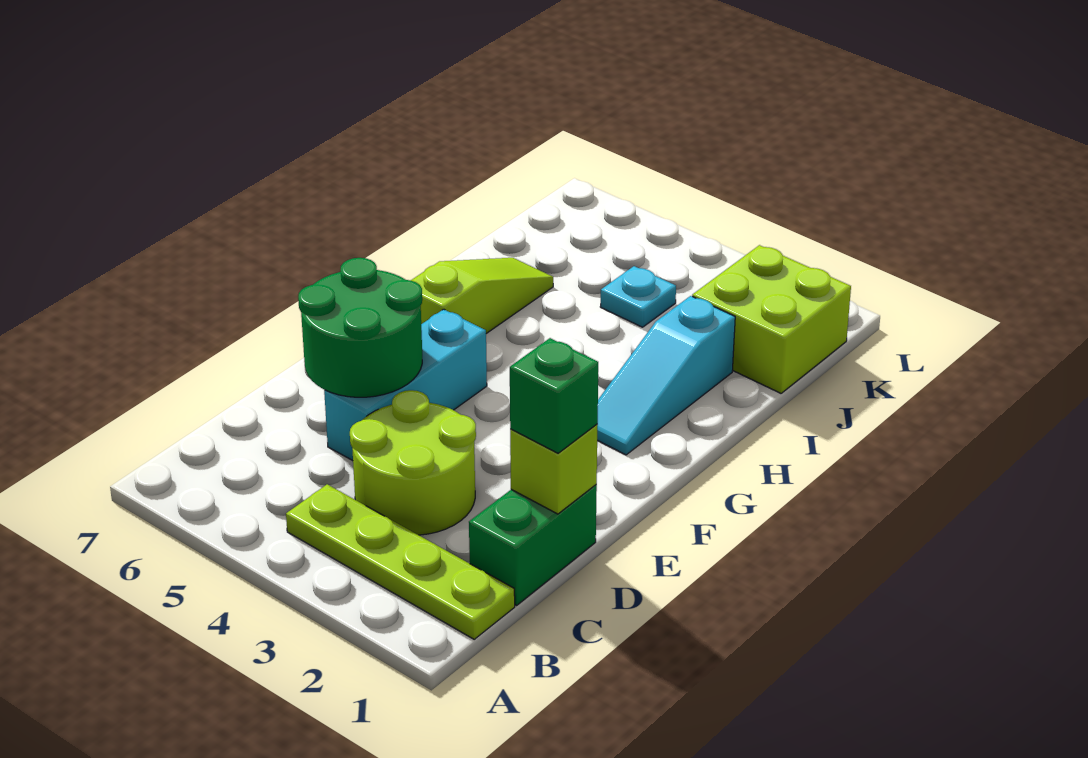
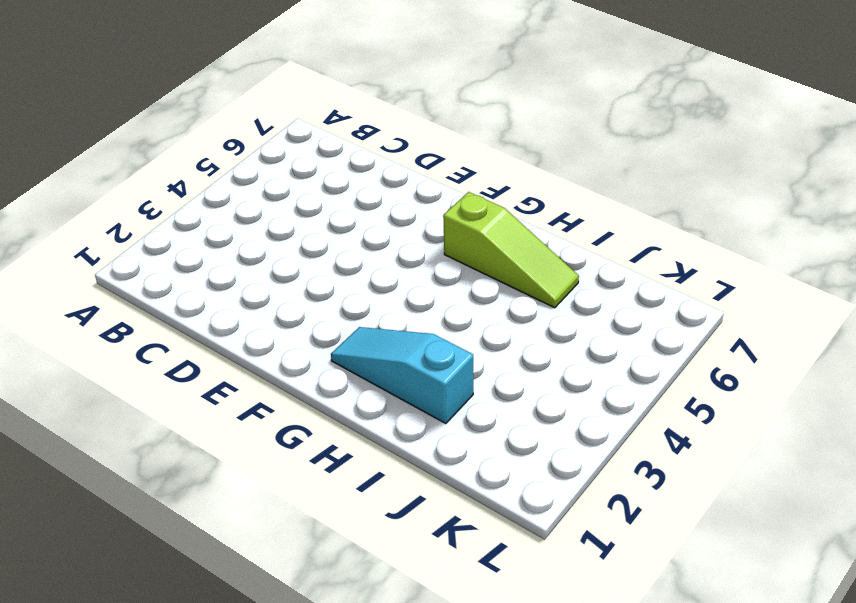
none -> lime plate B1:B4 level 1
none -> green brick C1:D1 level 1

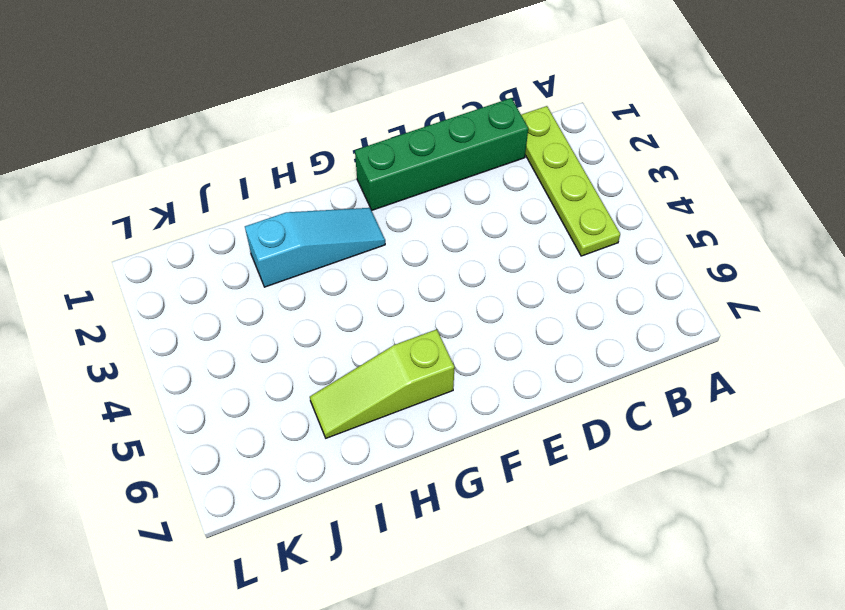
green brick C1:F1 level 1 -> green brick C1:D1 level 1
none -> lime round brick C3:D4 level 1
none -> cyan brick D5:F5 level 1

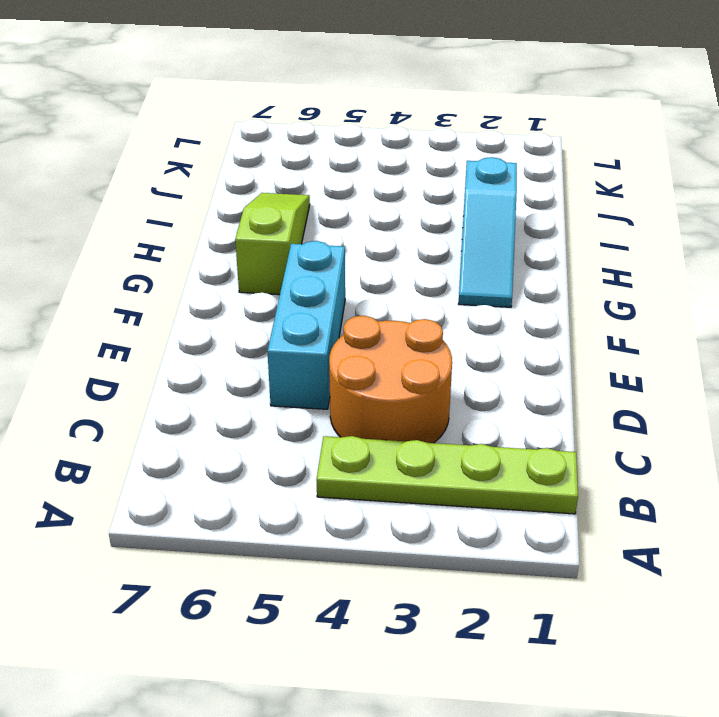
orange round brick C3:D4 level 1 -> lime round brick C3:D4 level 1
none -> green brick C1:D1 level 1
none -> lime brick J1:K2 level 1

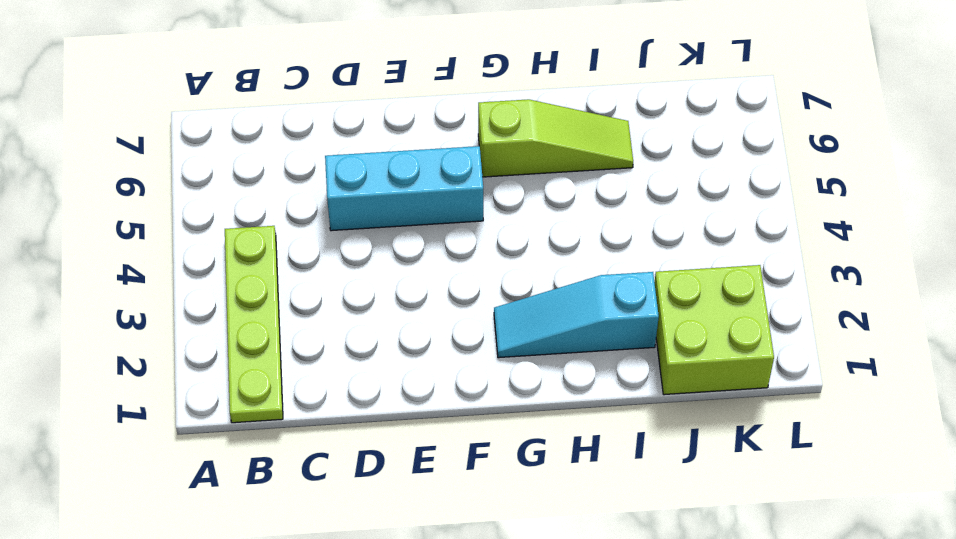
none -> green brick C1:D1 level 1
none -> lime round brick C3:D4 level 1

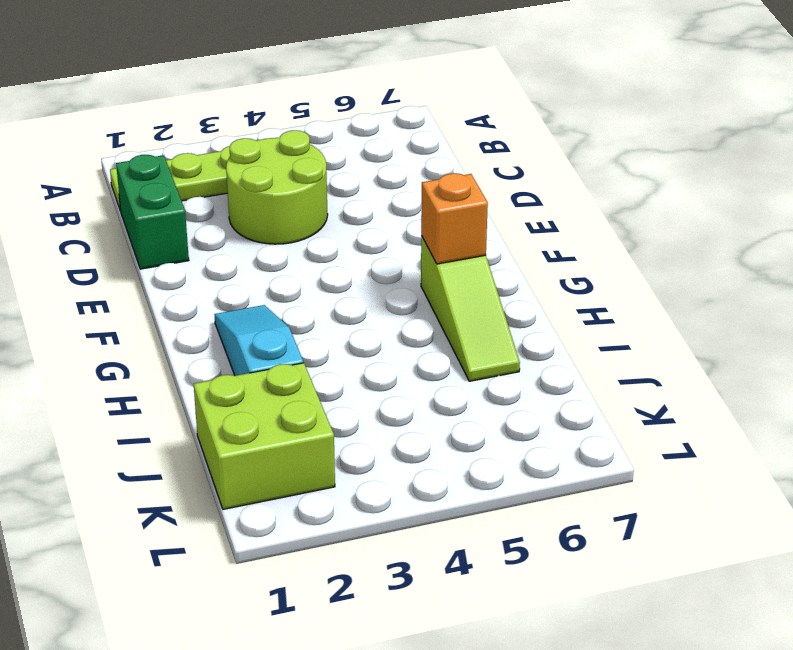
orange brick G6 level 2 -> none
none -> cyan brick D5:F5 level 1
none -> cyan plate J4 level 1

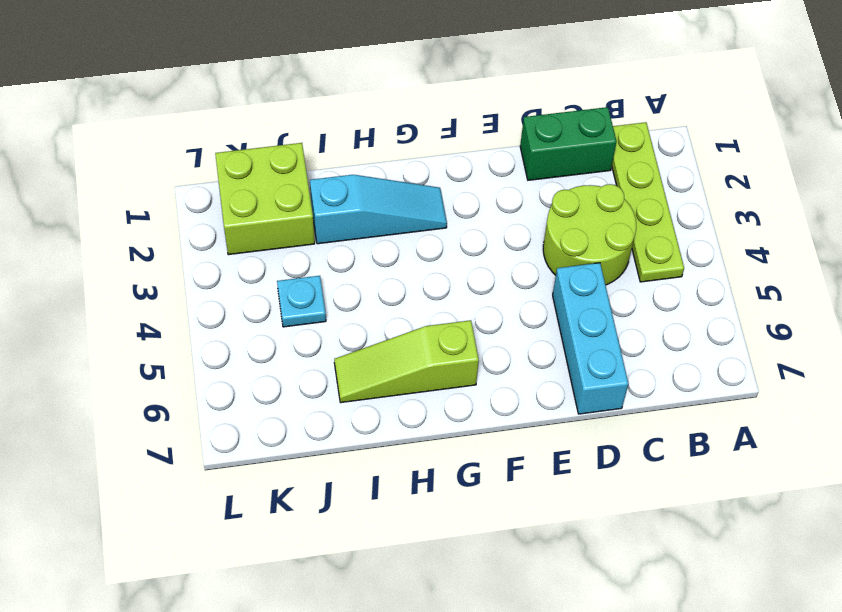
cyan brick D5:D7 level 1 -> cyan brick D5:F5 level 1
none -> lime brick D1 level 2
none -> green round brick D5:E6 level 2

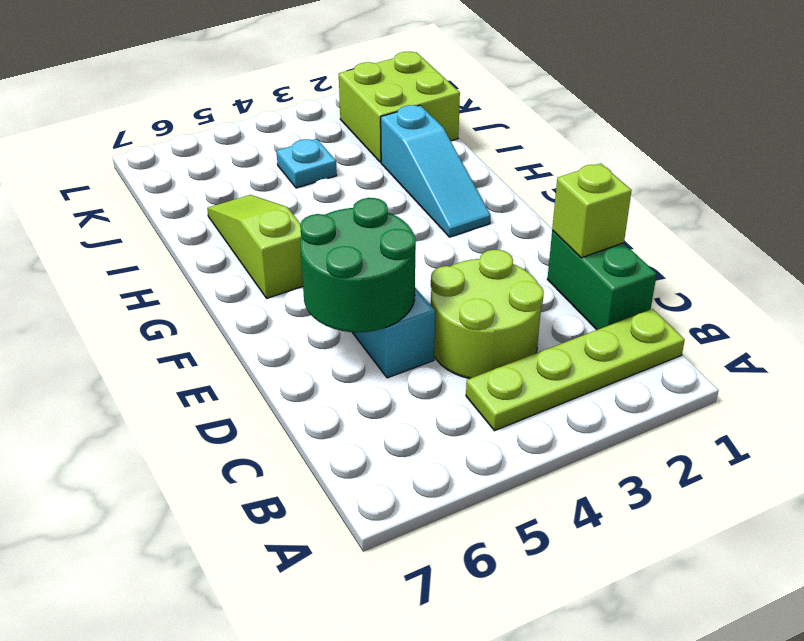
none -> green brick D1 level 3

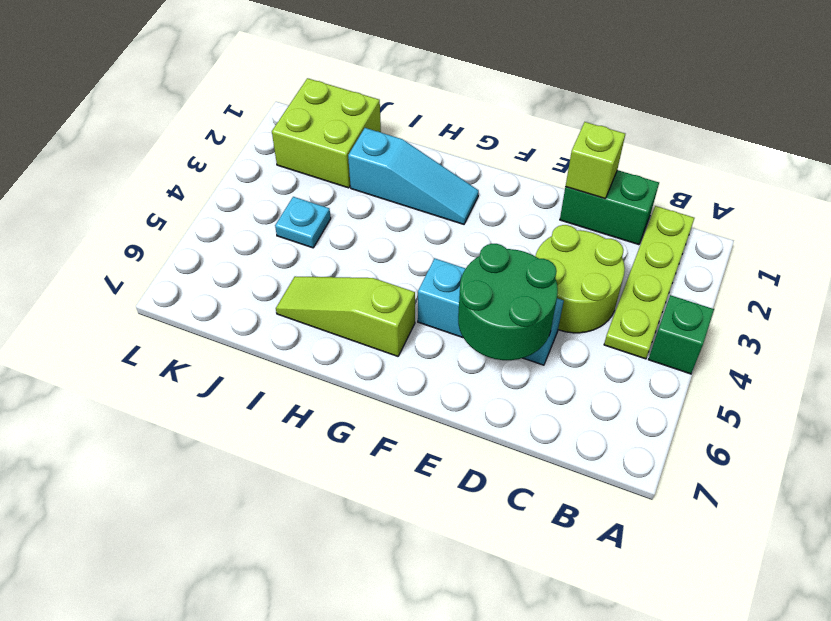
green brick A4 level 1 -> green brick D1 level 3

